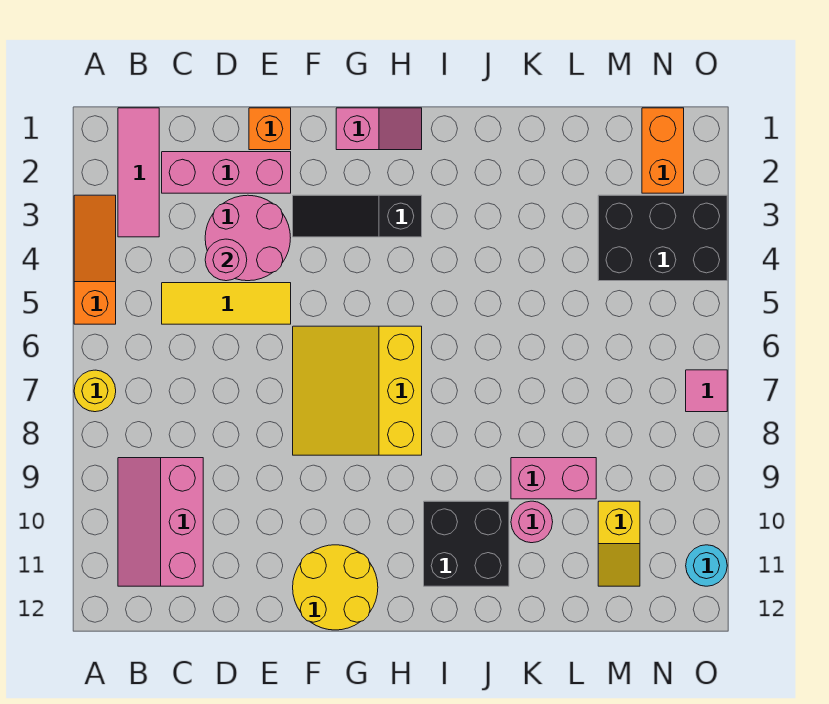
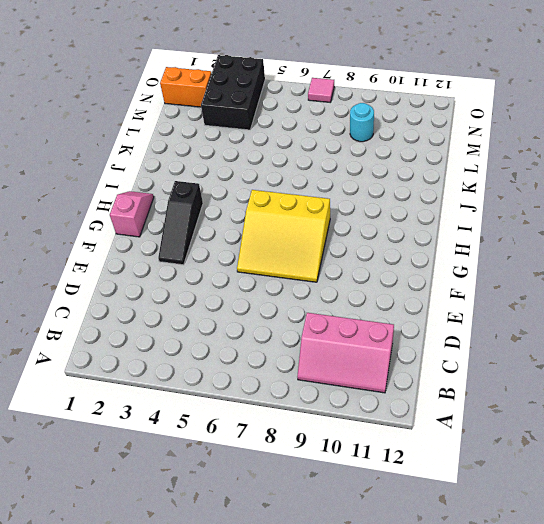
cyan round brick M9 level 1 -> cyan round brick O11 level 1
none -> orange slope A3:A5 level 1 top 5
none -> yellow round brick A7 level 1
none -> pink tile B1:B3 level 1

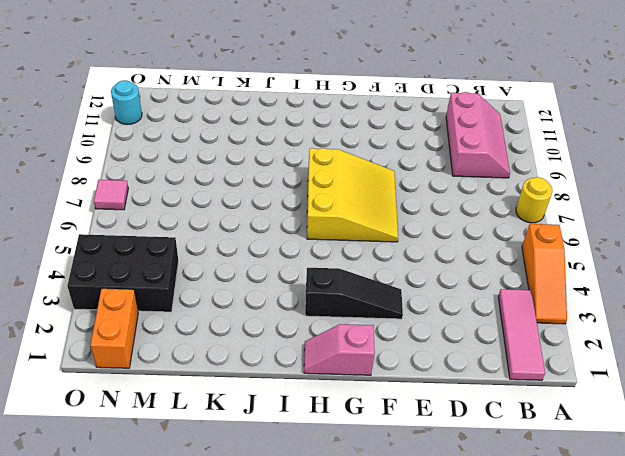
none -> pink brick C2:E2 level 1
none -> yellow tile C5:E5 level 1
none -> pink round brick D3:E4 level 1

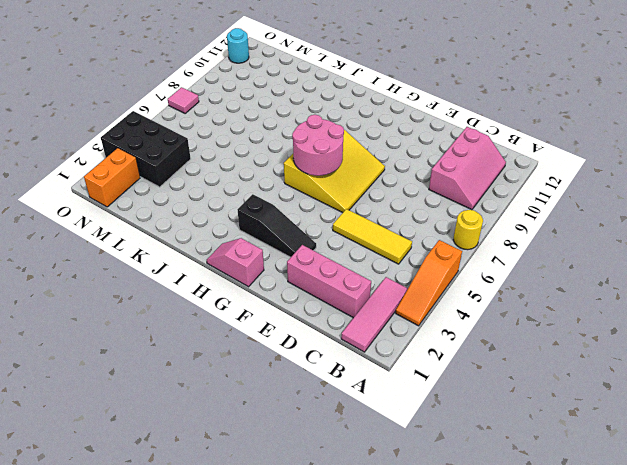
pink round brick G6:H7 level 2 -> pink round brick D3:E4 level 1
none -> orange brick E1 level 1
none -> yellow round brick F11:G12 level 1
none -> black brick I10:J11 level 1

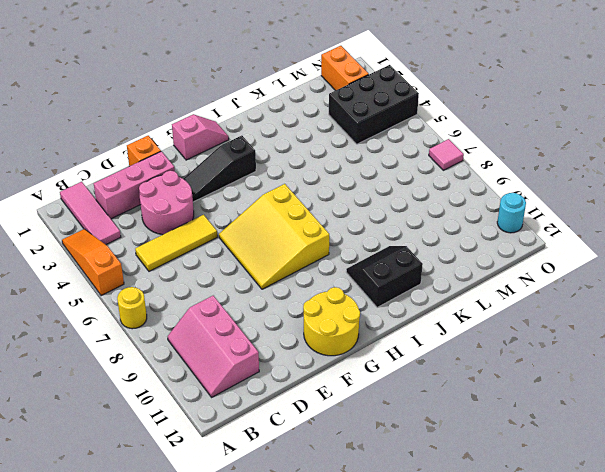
black slope I10:J11 level 1 top 11 -> black brick I10:J11 level 1
none -> pink brick K9:L9 level 1
none -> pink round brick K10 level 1
none -> yellow slope M10:M11 level 1 top 10

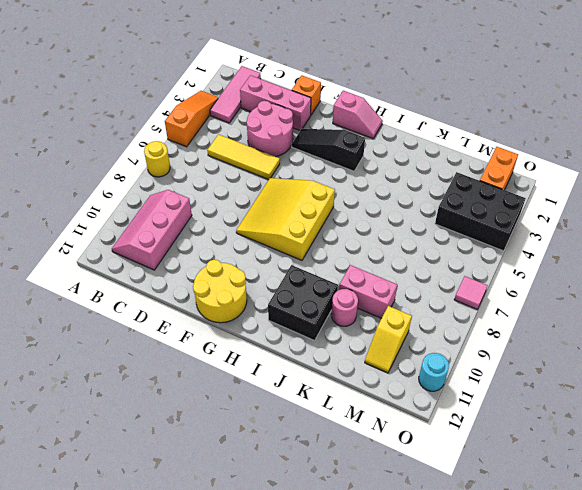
none -> pink round brick D4 level 2

